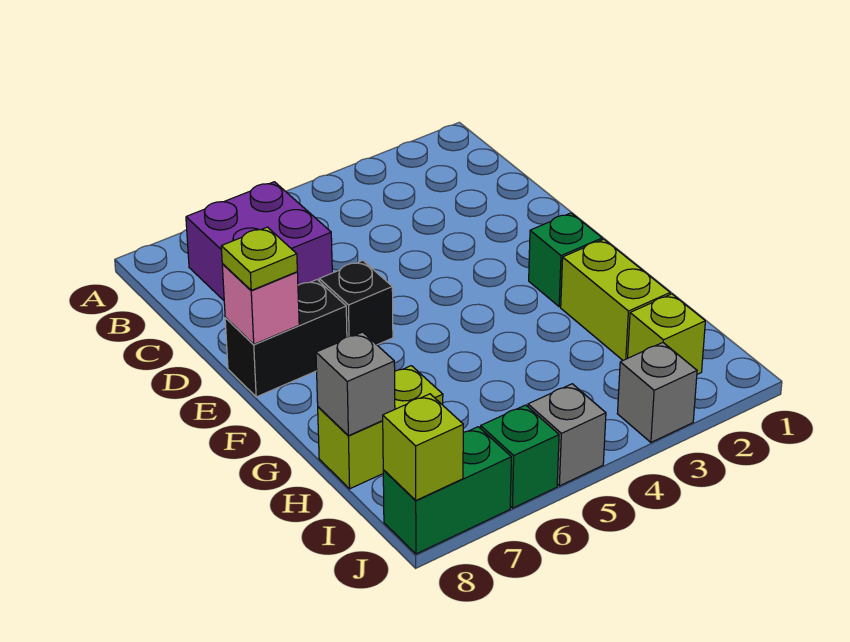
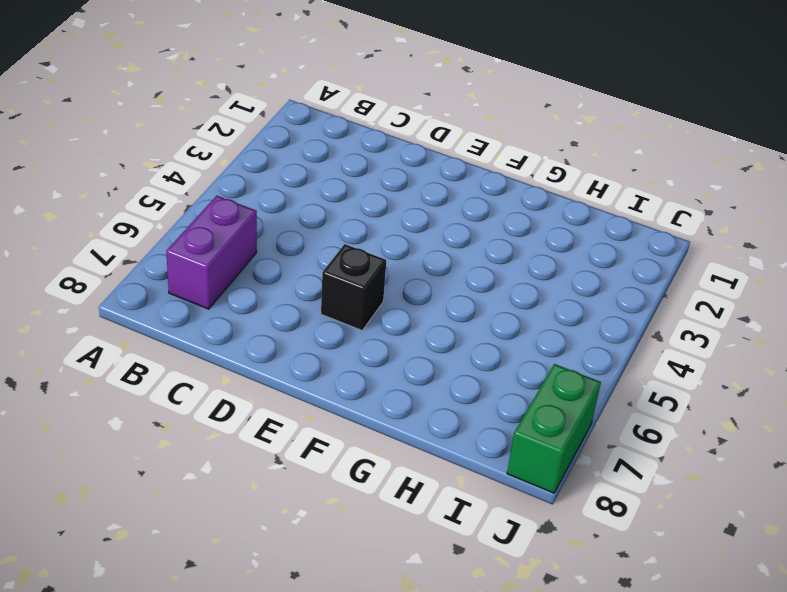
purple brick B6:B7 level 1 -> purple brick B6:C7 level 1
none -> black brick E7:E8 level 1
none -> green brick F2 level 1
none -> lime brick G2:H2 level 1

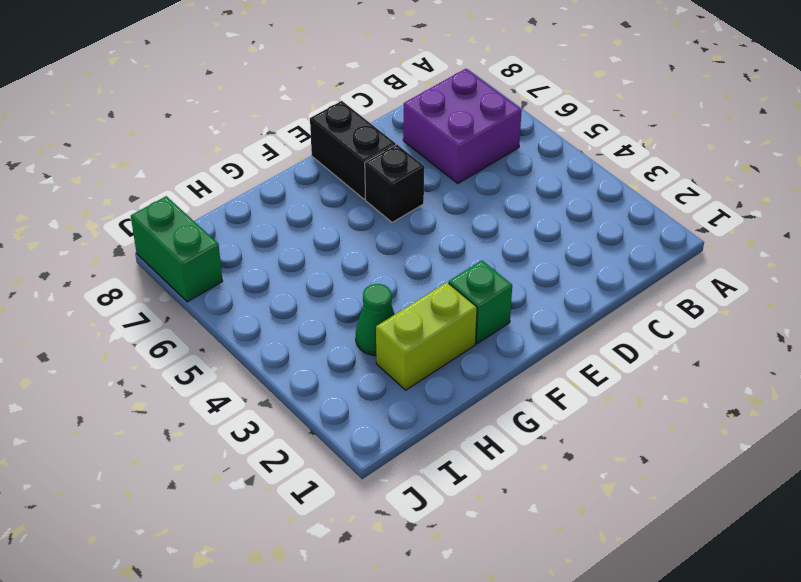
green cone H3 level 1 -> none
none -> lime brick H7:H8 level 1
none -> lime brick I2 level 1
none -> grey brick J3 level 1

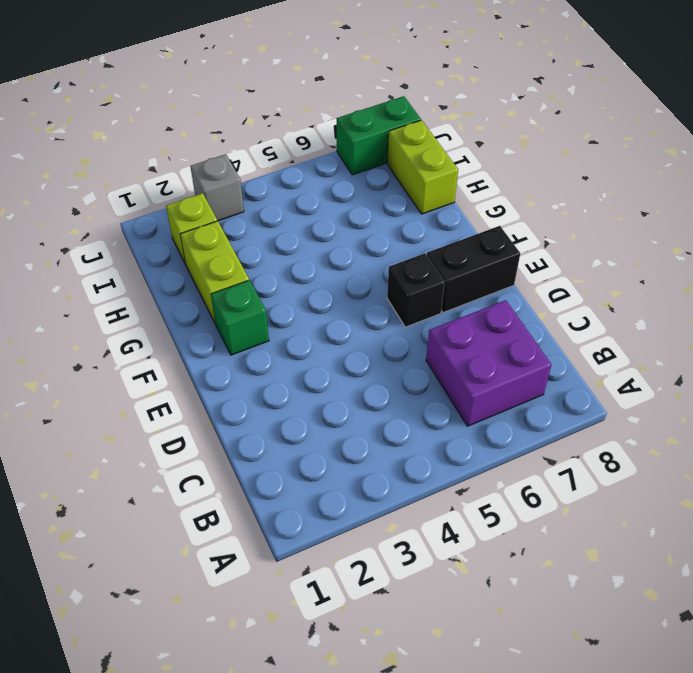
lime brick H8:I8 level 1 -> lime brick H7:H8 level 1
none -> grey brick J5 level 1
none -> green brick J6 level 1
none -> pink brick E8 level 2

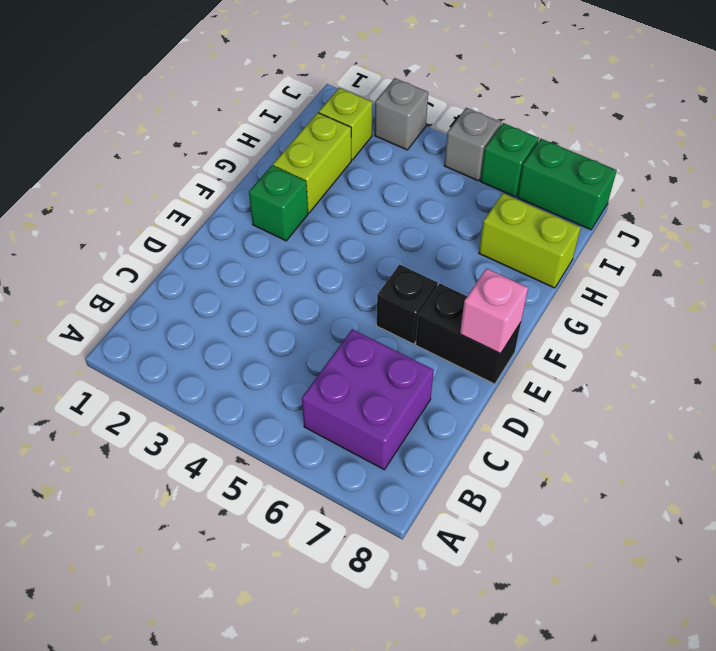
none -> grey brick H8 level 2
none -> lime brick J8 level 2
none -> lime plate E8 level 3

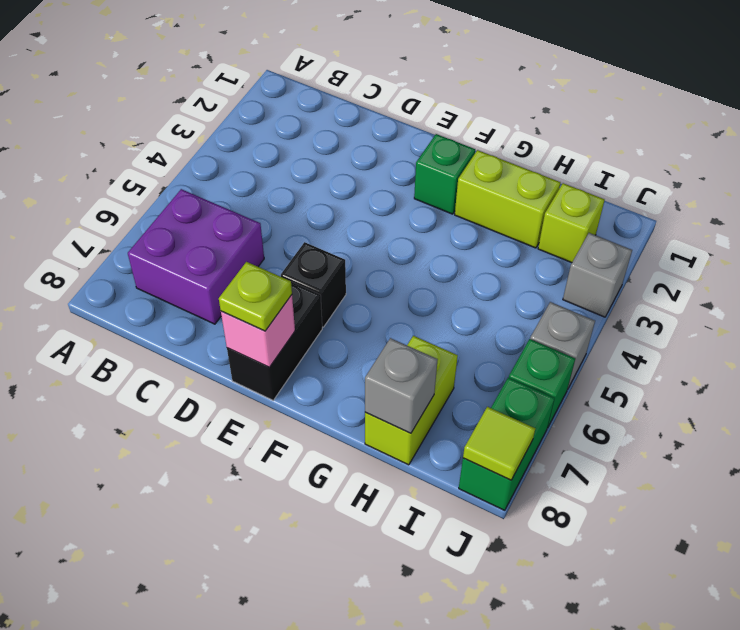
lime tile J8 level 2 -> lime brick J8 level 2

